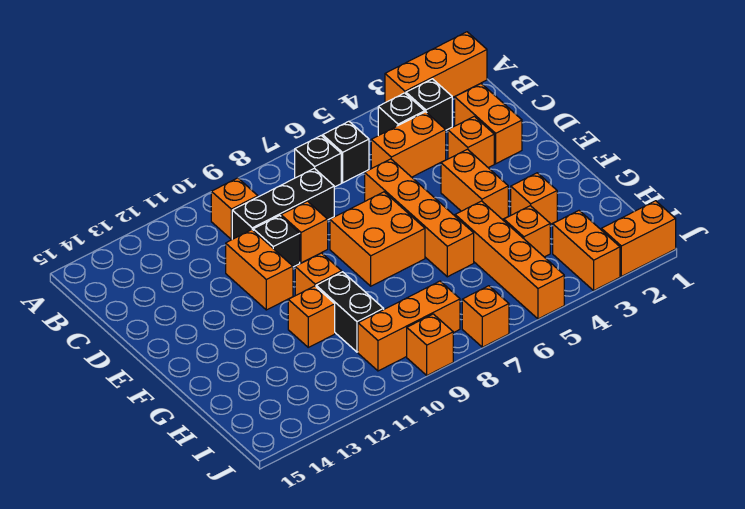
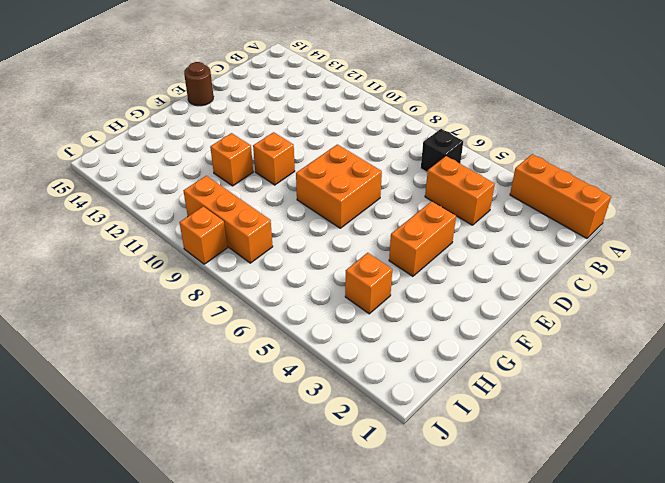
brown round brick E15 level 1 -> none
none -> black brick B3 level 1
none -> black brick B4 level 1
none -> black brick B7 level 1

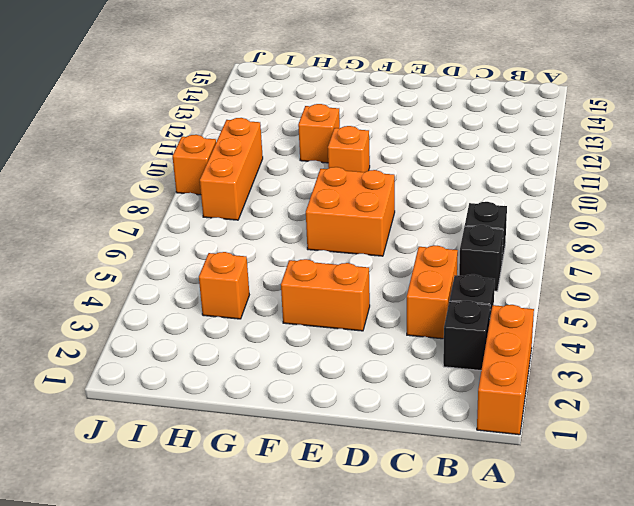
none -> orange brick B10 level 1
none -> orange brick C2:D2 level 1
none -> black brick C8:C10 level 1

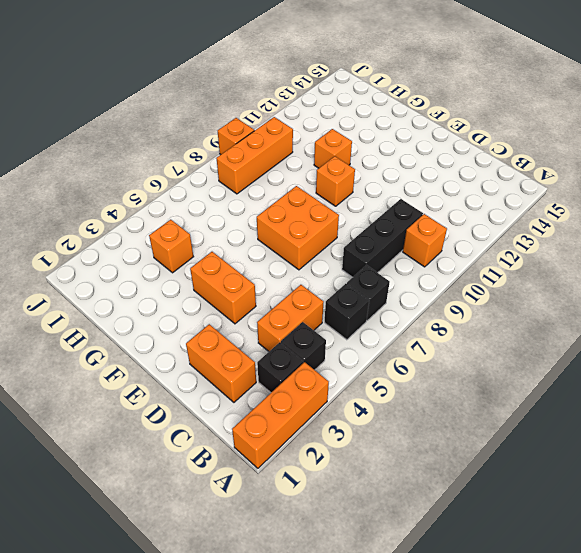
none -> orange brick D3 level 1
none -> orange brick D6:G6 level 1
none -> orange brick D9 level 1

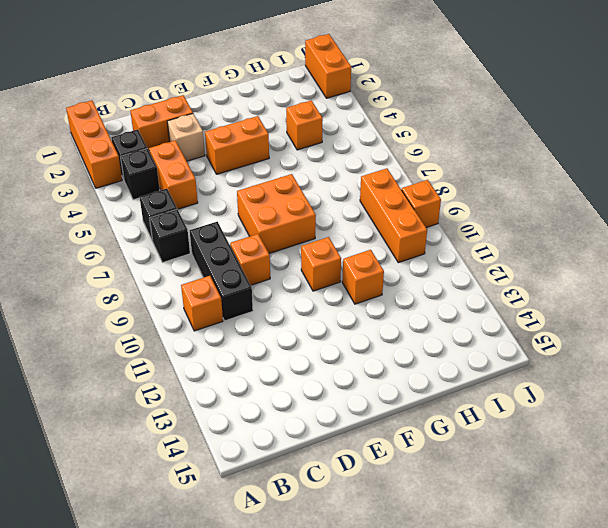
tan brick D3 level 1 -> orange brick D3 level 1
none -> orange brick D6:G6 level 1
none -> black brick D10 level 1
none -> orange brick D11:E11 level 1

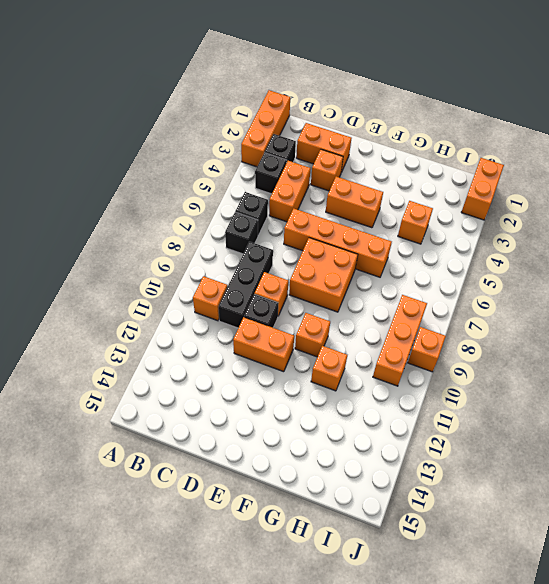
none -> orange brick G3 level 1
none -> orange brick G5:J5 level 1
none -> black brick G10:H10 level 1

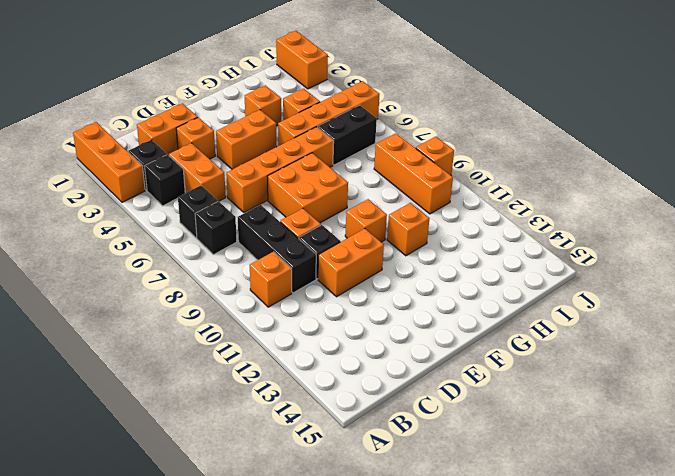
black brick H6:I6 level 1 -> black brick G10:H10 level 1
none -> orange brick I3:J3 level 1
none -> orange brick J7 level 1

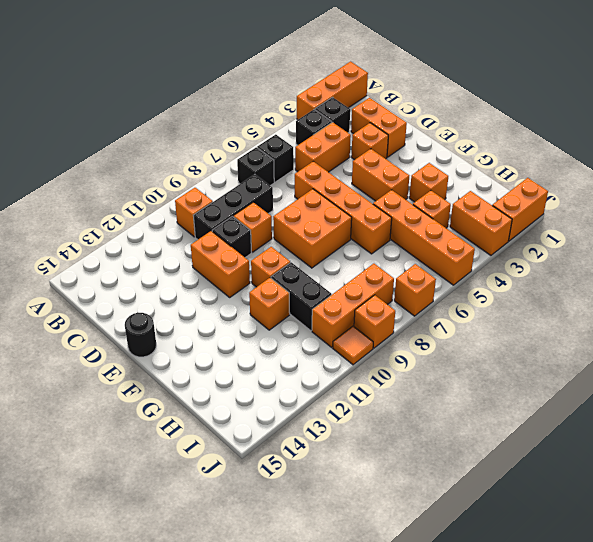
black round brick E15 level 1 -> none
orange tile J10 level 1 -> none

